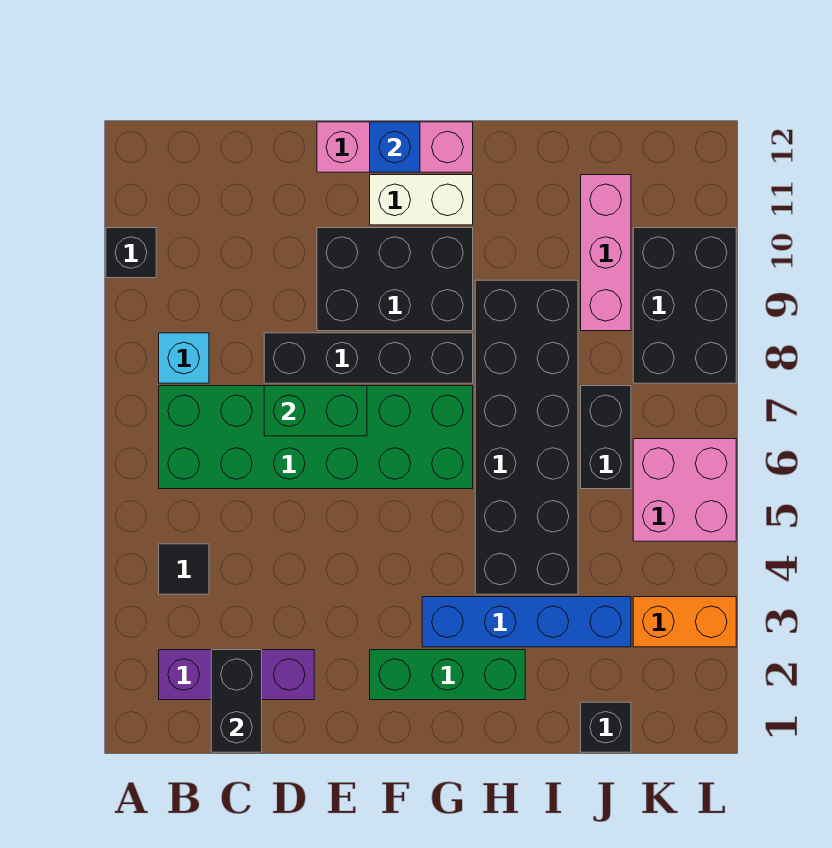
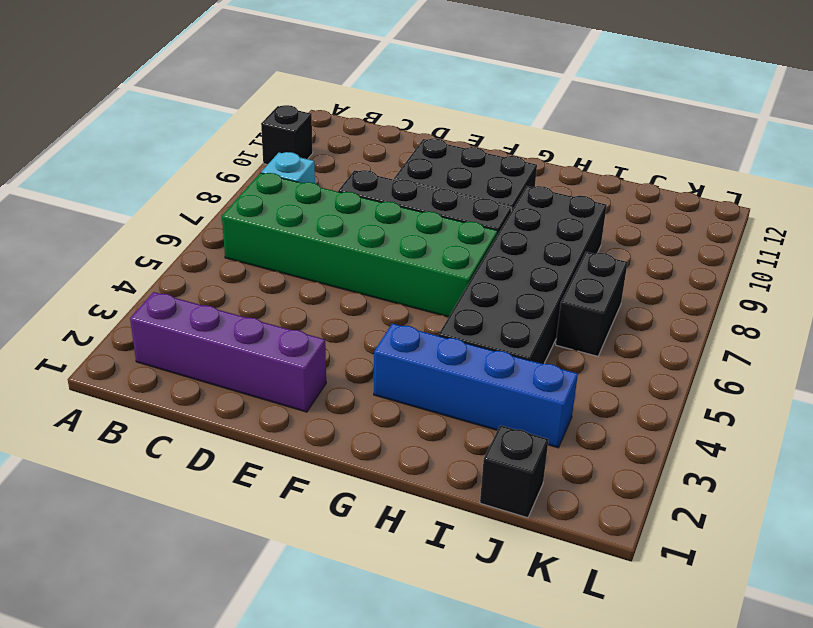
purple brick B2:E2 level 1 -> purple brick B2:D2 level 1
none -> black tile B4 level 1
none -> pink brick E12:G12 level 1
none -> green brick F2:H2 level 1

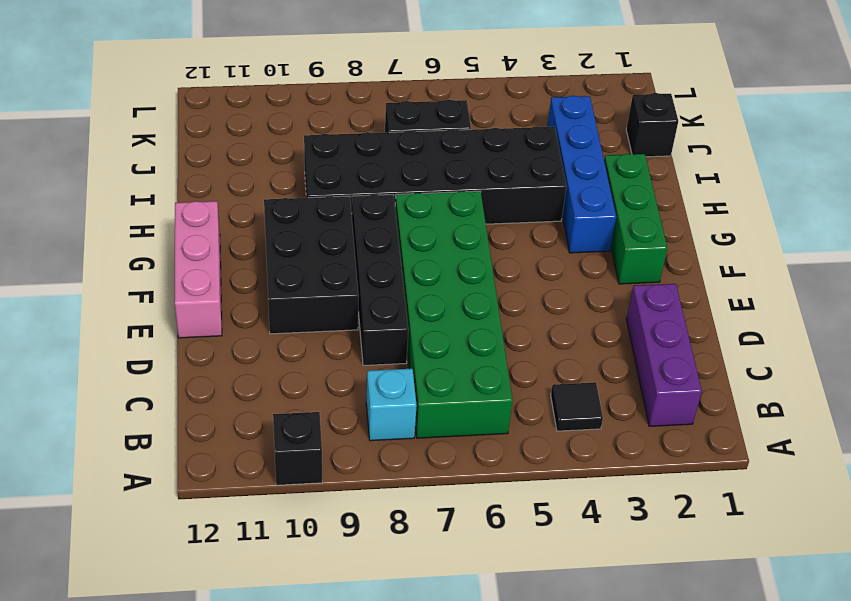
none -> white brick F11:G11 level 1
none -> pink brick J9:J11 level 1
none -> orange brick K3:L3 level 1

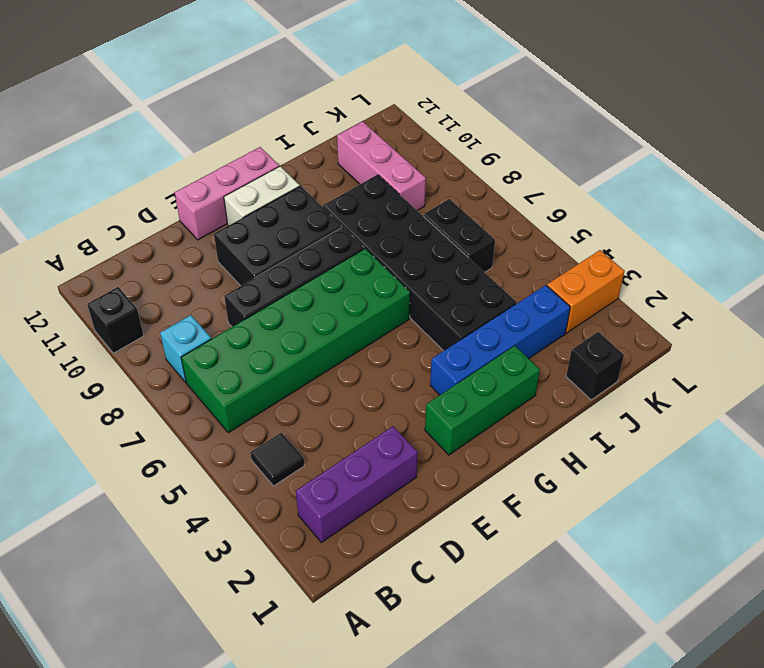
none -> pink brick K5:L6 level 1
none -> black brick K8:L10 level 1
none -> black brick C1:C2 level 2

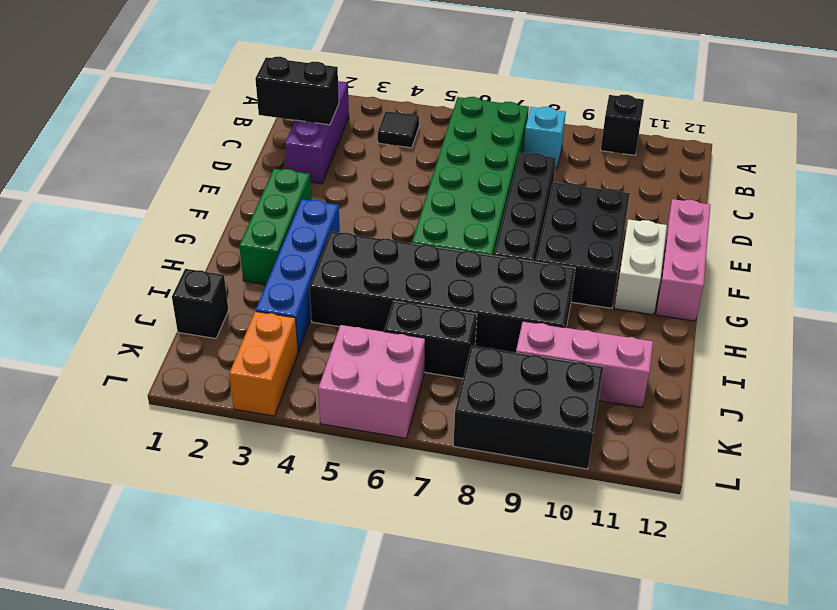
none -> green brick D7:E7 level 2
none -> blue brick F12 level 2

